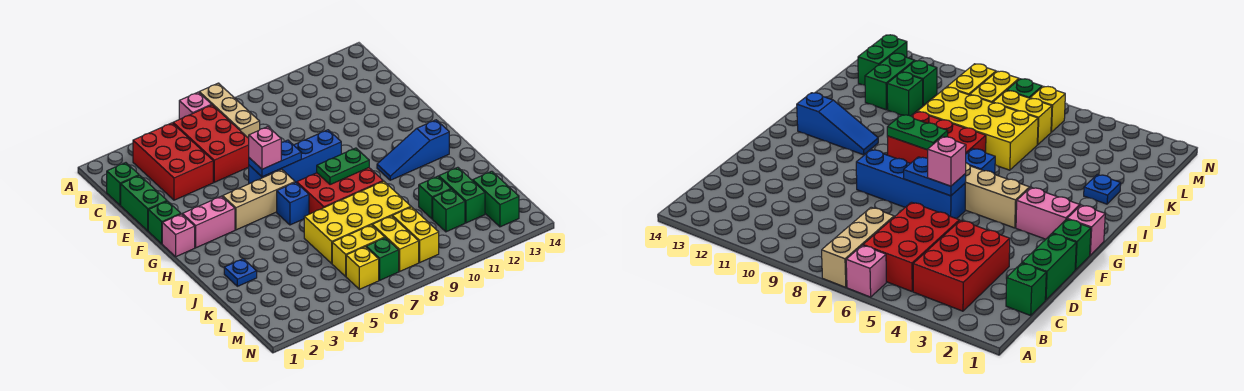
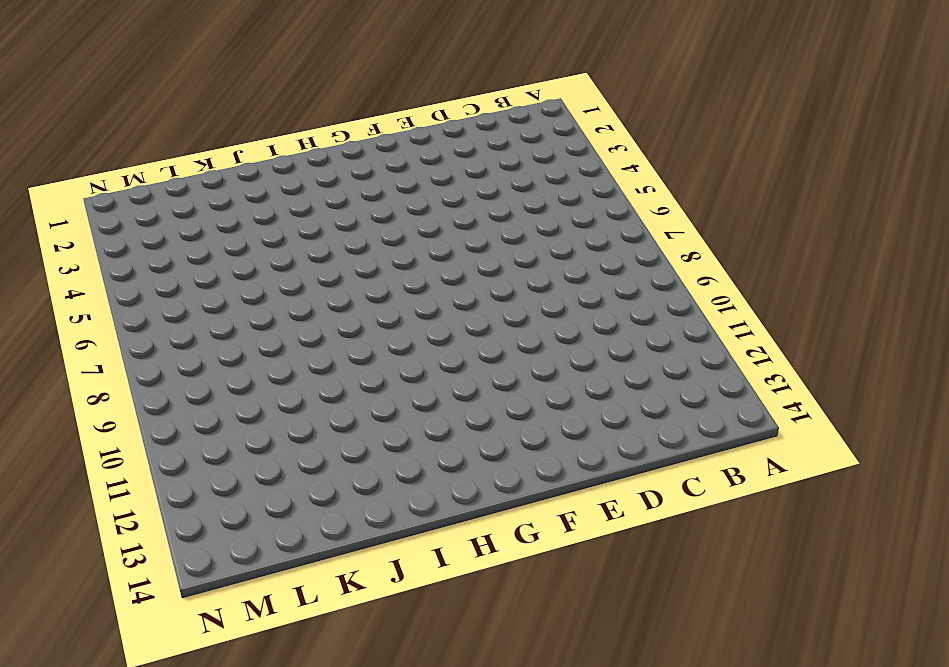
none -> pink brick A6 level 1
none -> tan brick A7:C7 level 1
none -> red brick B3:D4 level 1

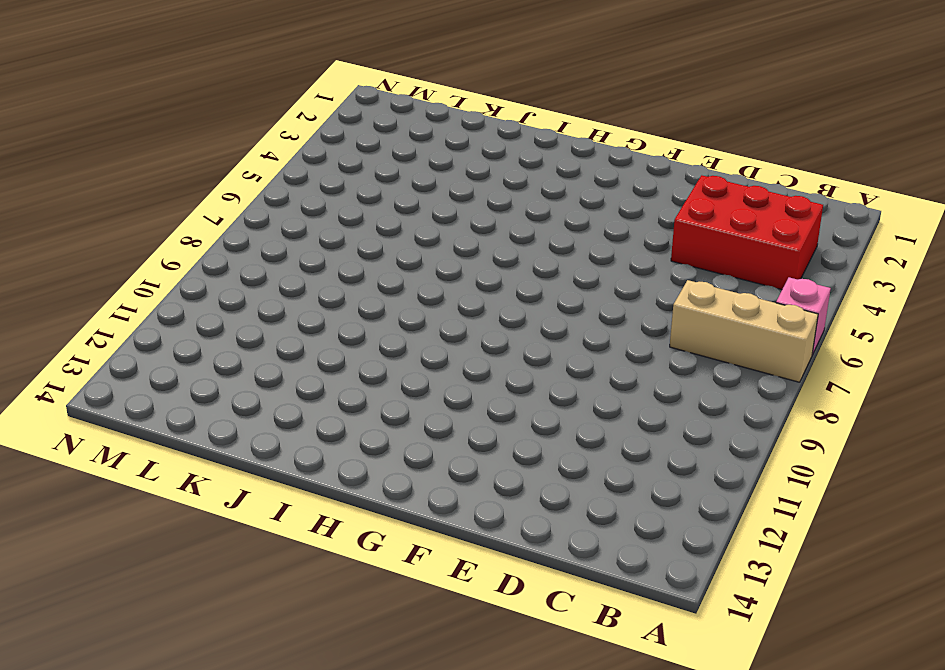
none -> red brick B5:D6 level 1
none -> green brick C1 level 1
none -> green brick D1:E1 level 1

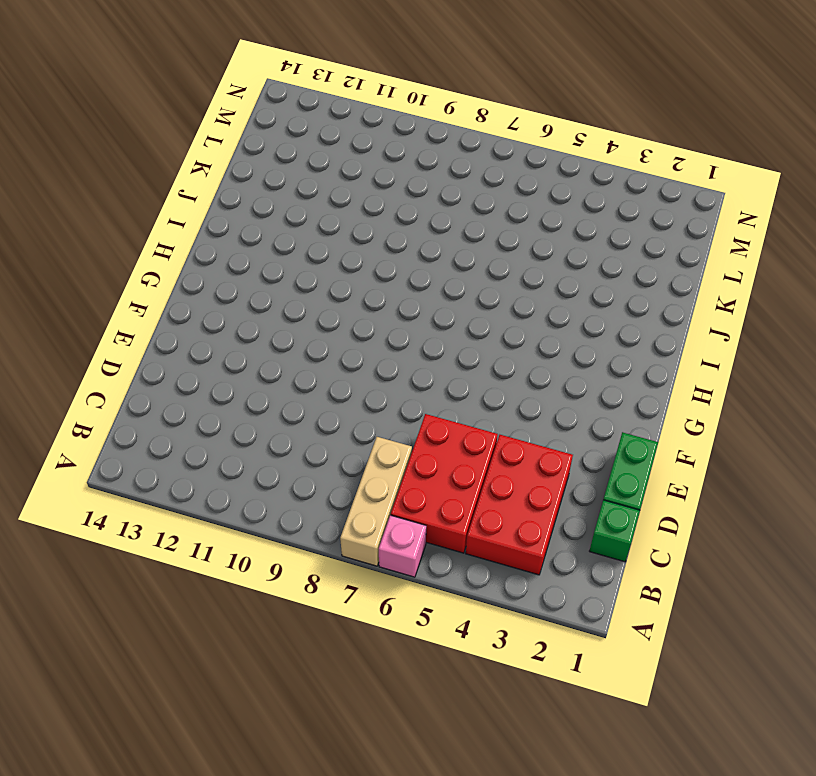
none -> green brick F1 level 1
none -> blue brick F6:F9 level 1
none -> pink brick G1 level 1

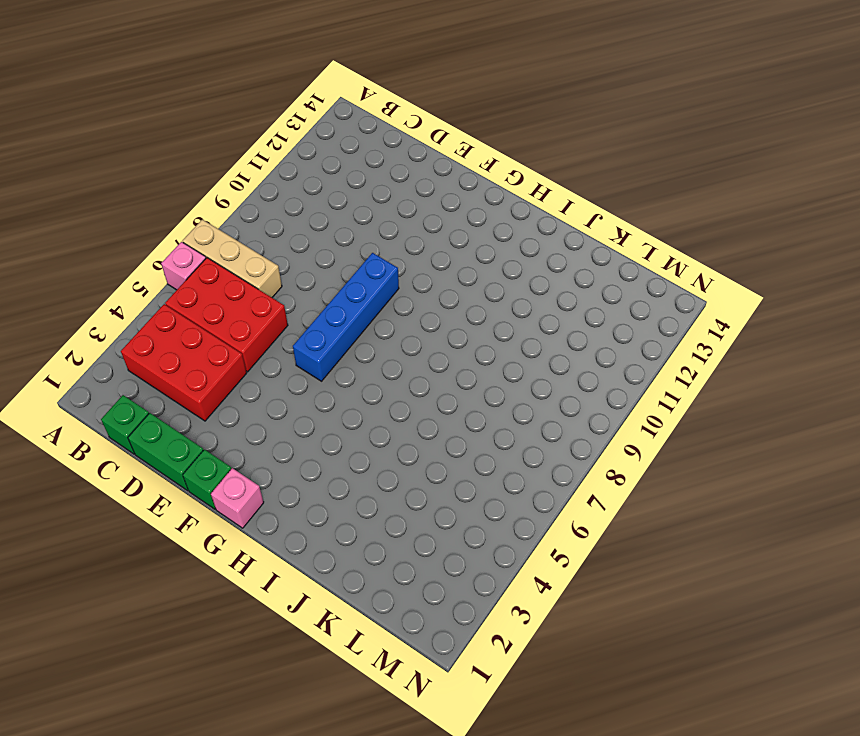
none -> pink brick G2:G3 level 1
none -> tan brick G4:G6 level 1
none -> blue brick H6 level 1

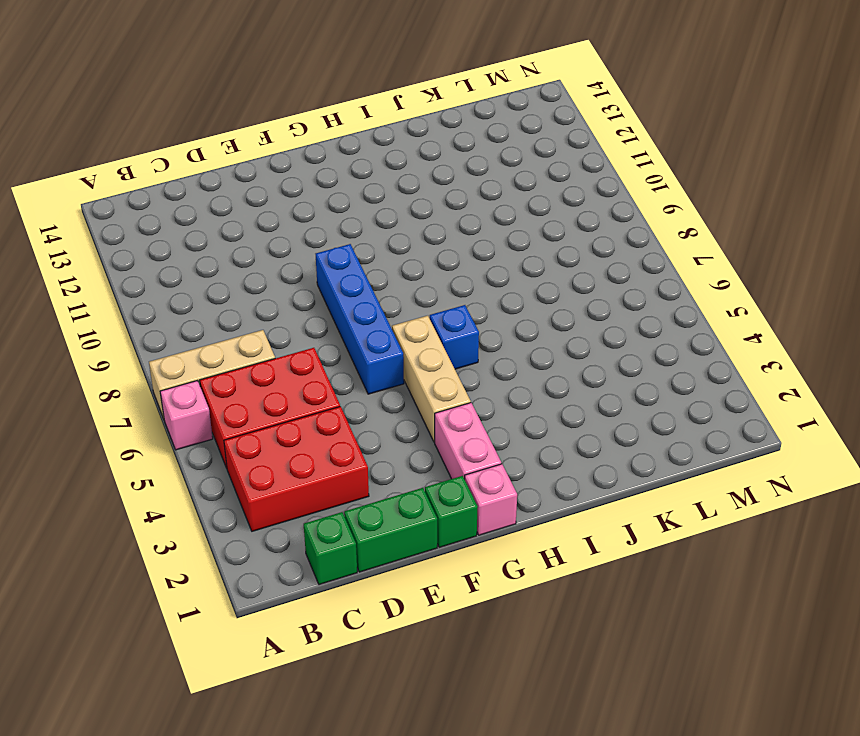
none -> red brick H7:I9 level 1
none -> blue slope H11:H13 level 1 top 13
none -> blue plate J2 level 1

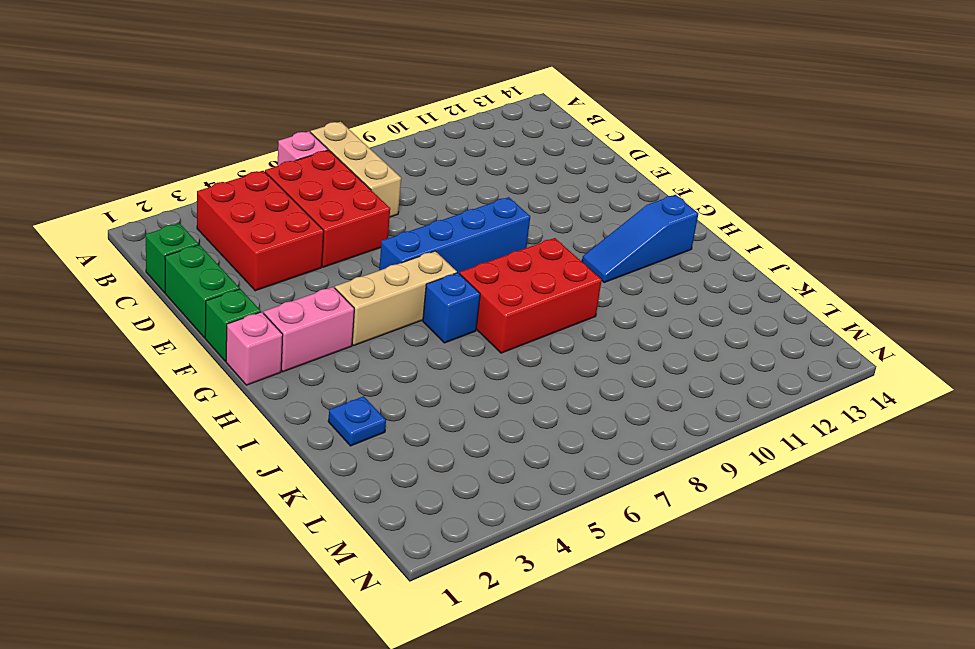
none -> yellow brick J6:K9 level 1
none -> green brick K11 level 1
none -> green brick K12:L12 level 1

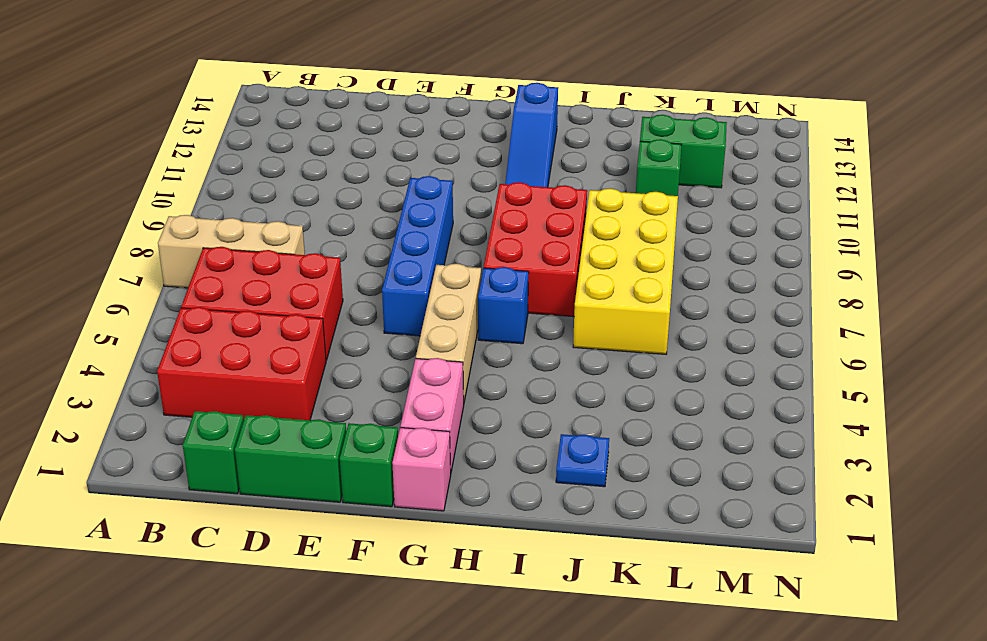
none -> pink brick A6 level 1
none -> yellow brick L6:L7 level 1
none -> yellow brick L8:M8 level 1

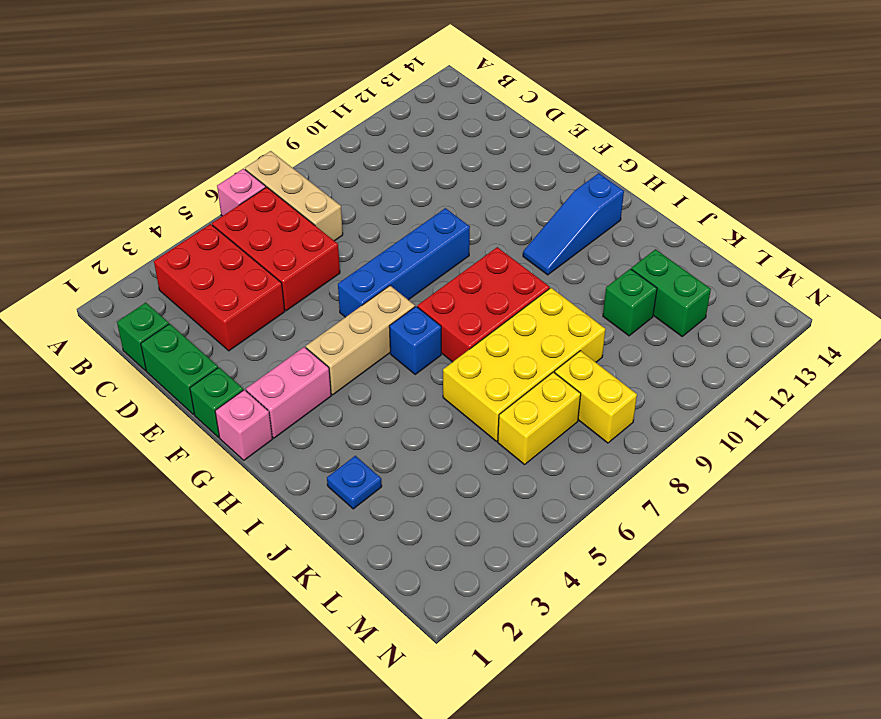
none -> yellow brick L9:M9 level 1
none -> green brick L11 level 1
none -> green brick L13:M13 level 1

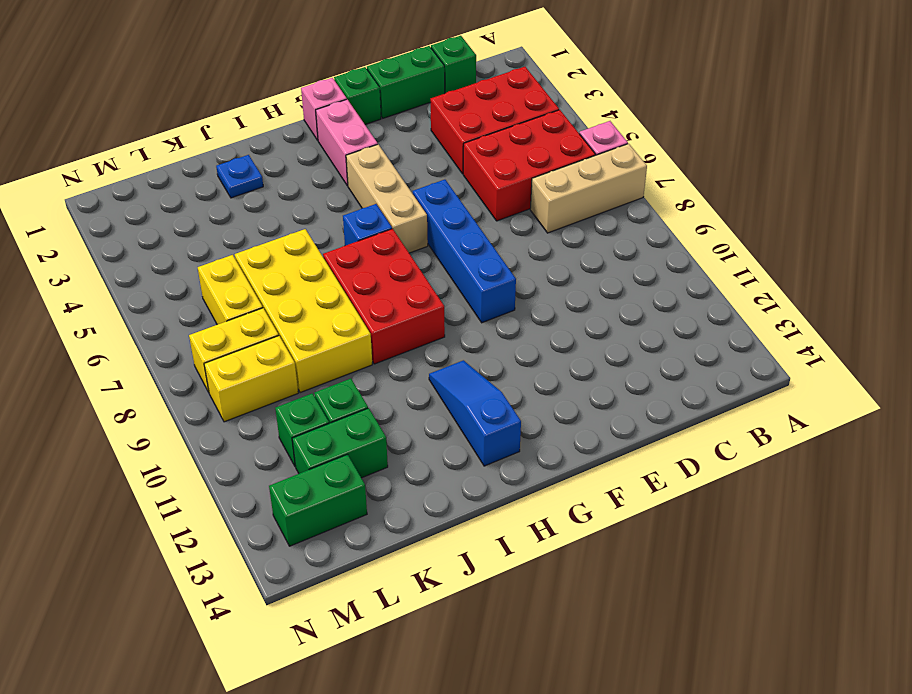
none -> yellow brick M6 level 1
none -> green brick M7 level 1
none -> blue plate F6:F7 level 2

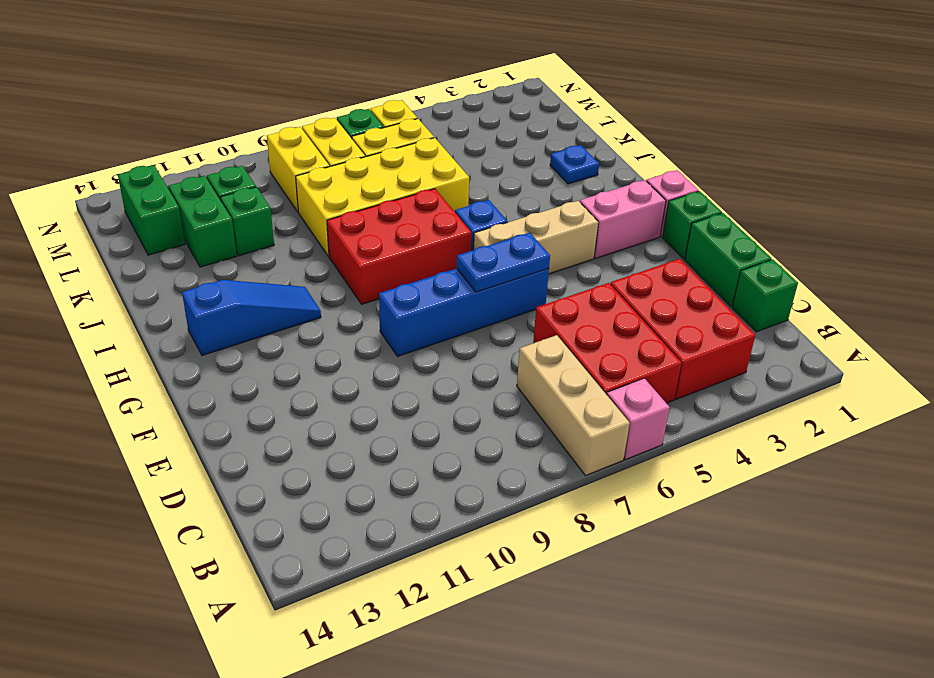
none -> green plate H8:H9 level 2
none -> pink brick F6 level 3

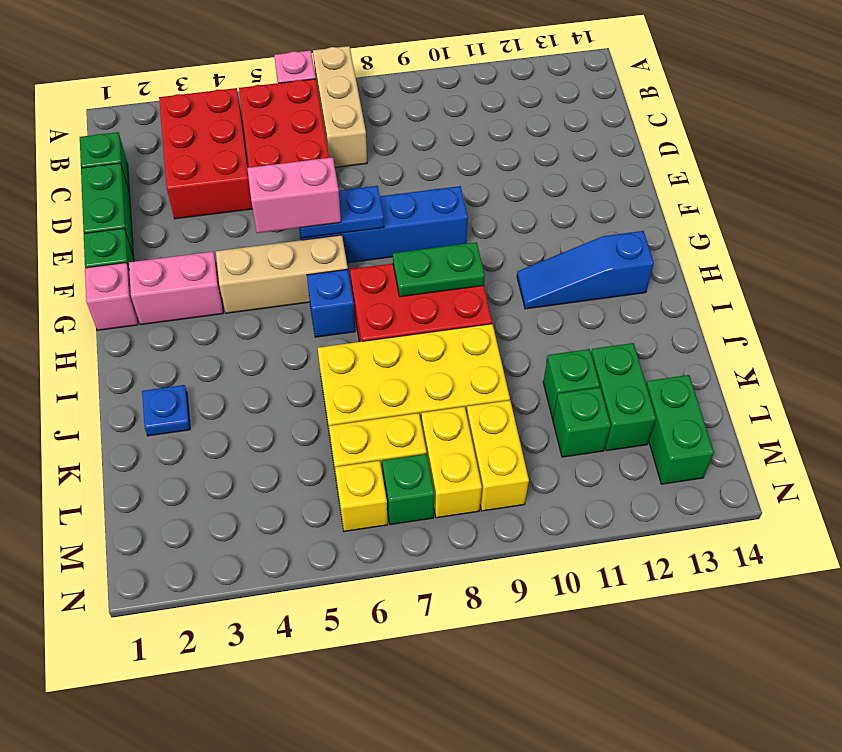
pink brick F5:F6 level 3 -> pink brick F6 level 3

